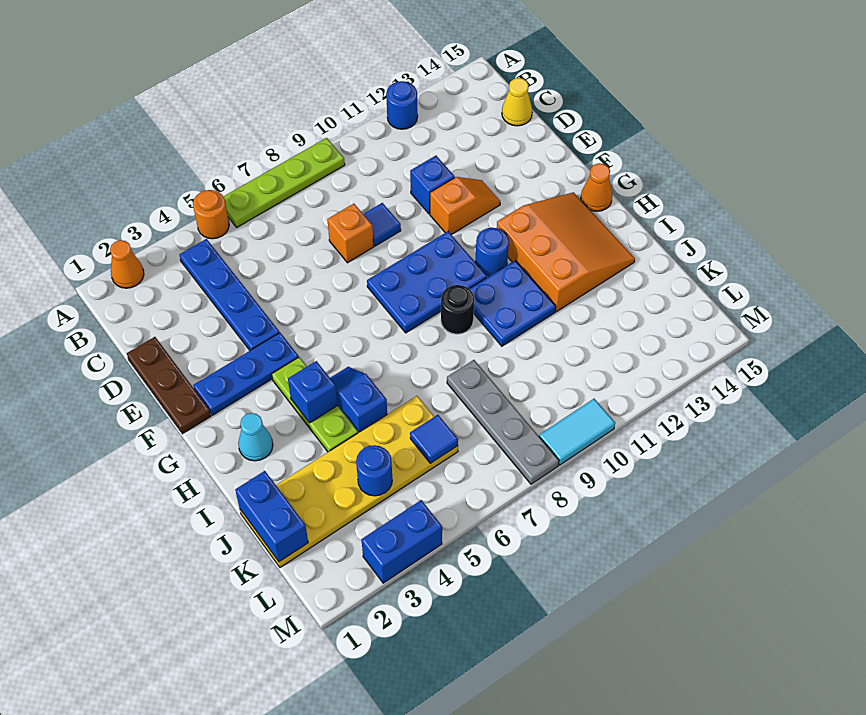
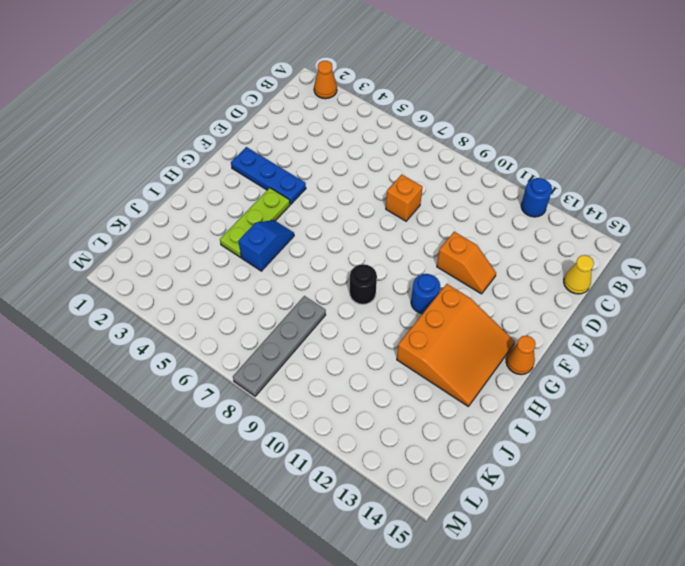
none -> orange round brick A5 level 1
none -> lime plate A6:A9 level 1
none -> blue plate B4:E4 level 1

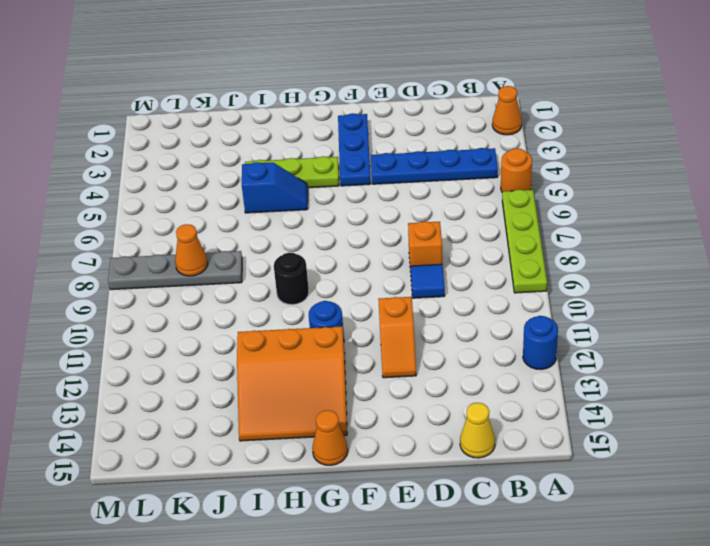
orange cone K8 level 2 -> none
none -> brown plate D1:F1 level 1
none -> blue brick D11 level 1
none -> blue plate F8:G10 level 1

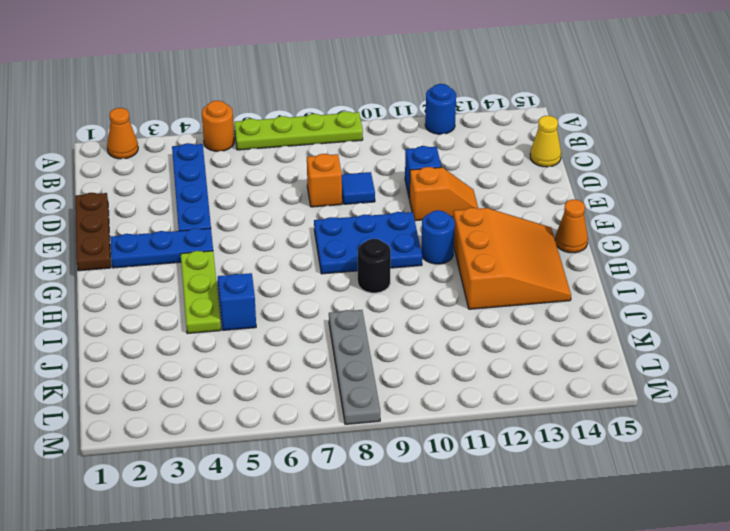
none -> cyan cone H2 level 1
none -> blue plate H10:I11 level 1
none -> yellow plate J1:K6 level 1

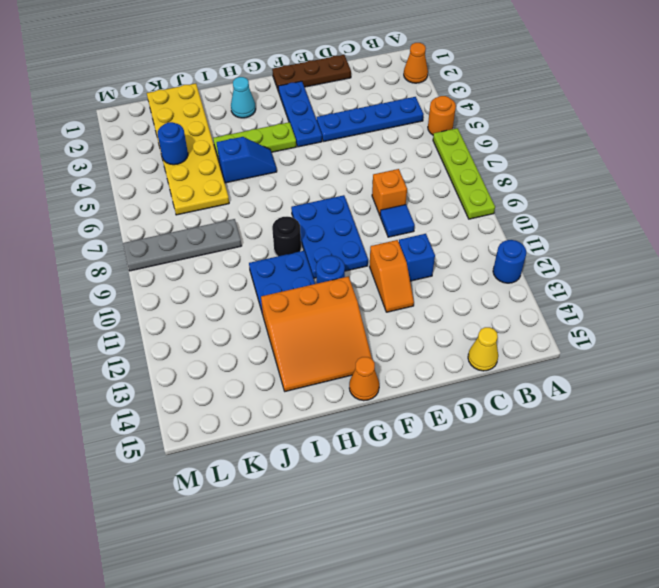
none -> blue brick M3:M4 level 1
none -> cyan tile M9:M10 level 1
none -> blue brick H4 level 2

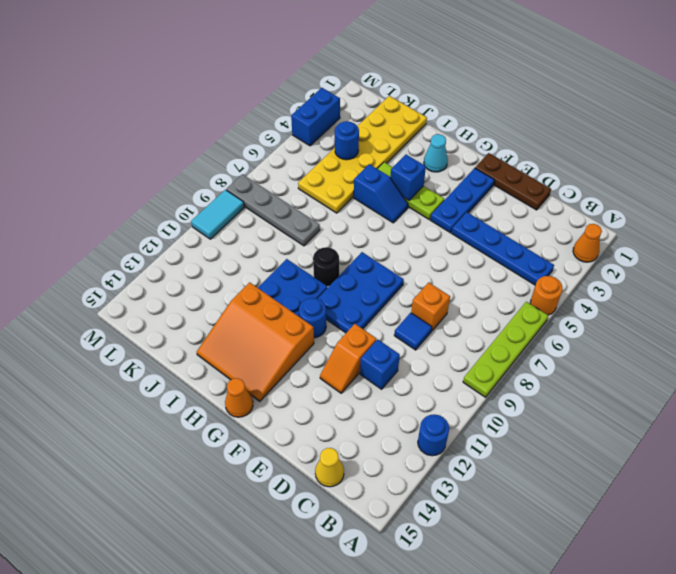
none -> blue brick J1:K1 level 2
none -> blue tile K6 level 2

